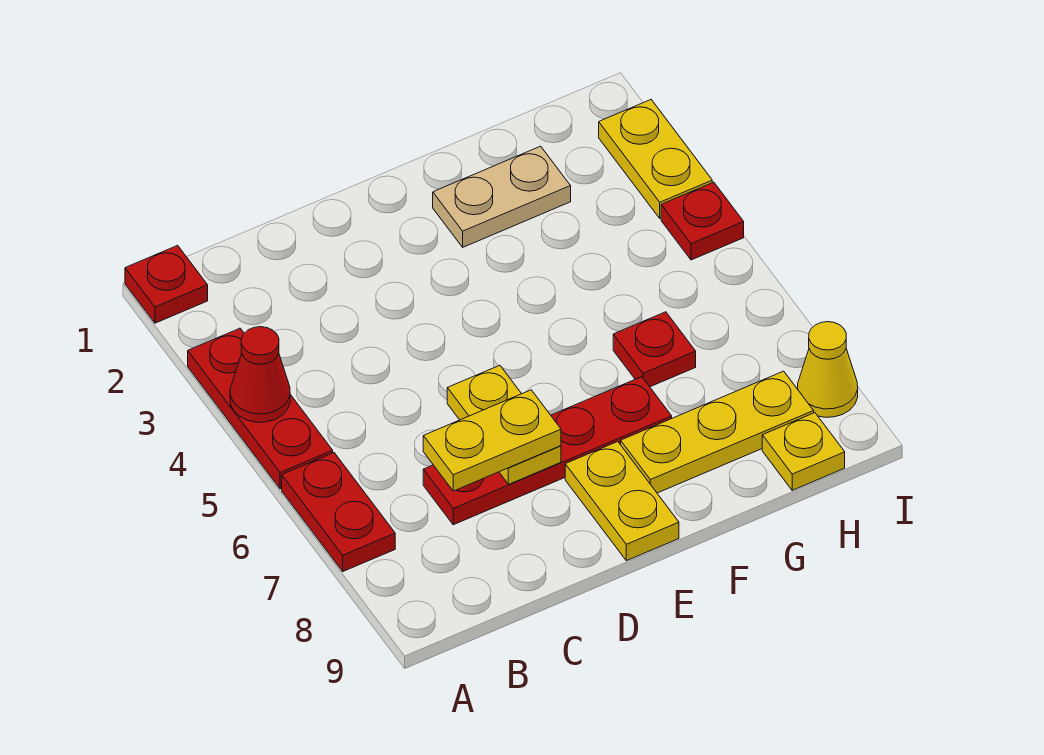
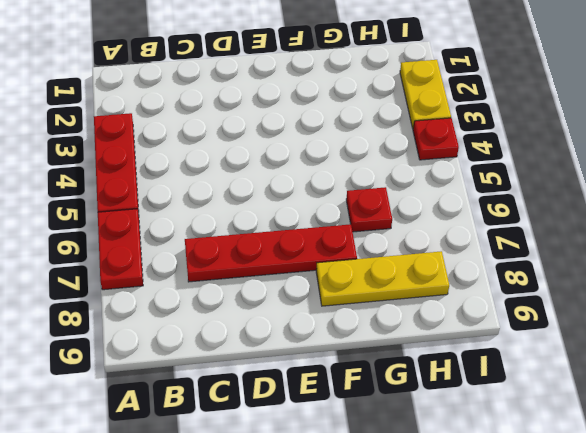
none -> red plate A1 level 1
none -> yellow plate E8:E9 level 1
none -> tan plate F2:G2 level 1

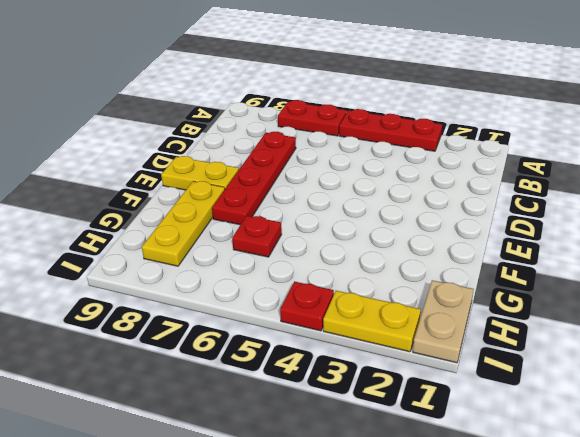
tan plate H1:I1 level 1 -> tan plate F2:G2 level 1
none -> red plate A1 level 1
none -> yellow plate H9 level 1
none -> yellow cone I8 level 1

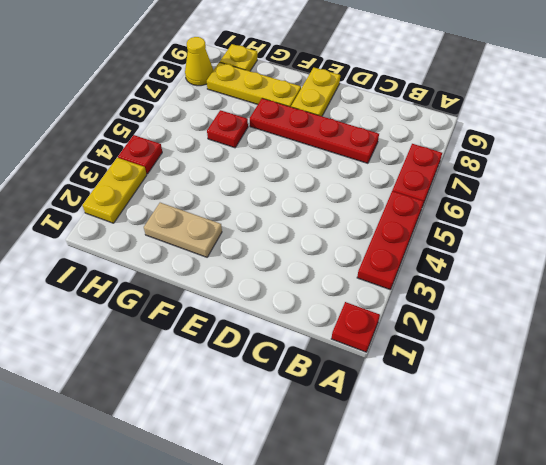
none -> red cone A4 level 2
none -> yellow plate D6:D7 level 2
none -> yellow plate C7:D7 level 3

